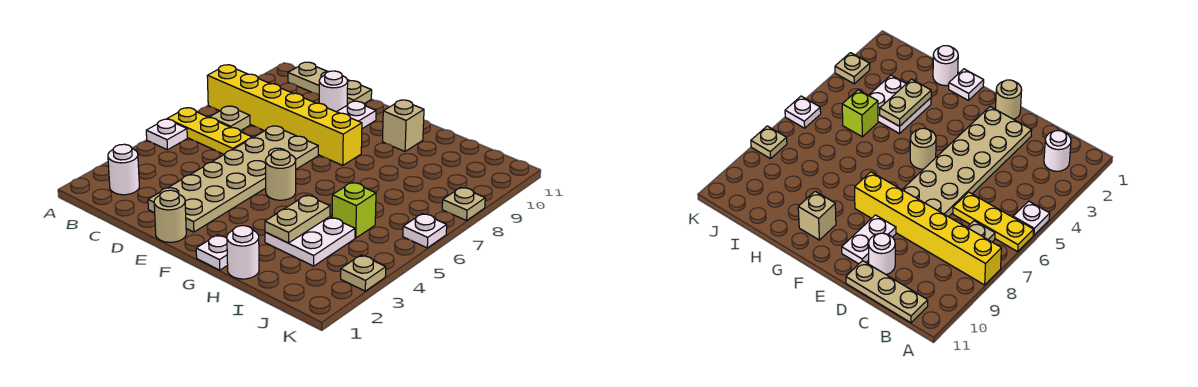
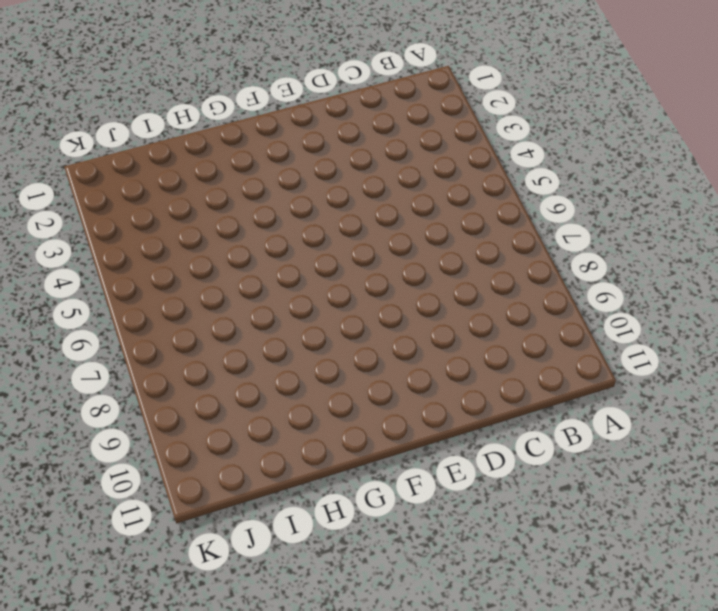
none -> white plate A5 level 1
none -> yellow plate A6:C6 level 1
none -> yellow brick A8:F8 level 1

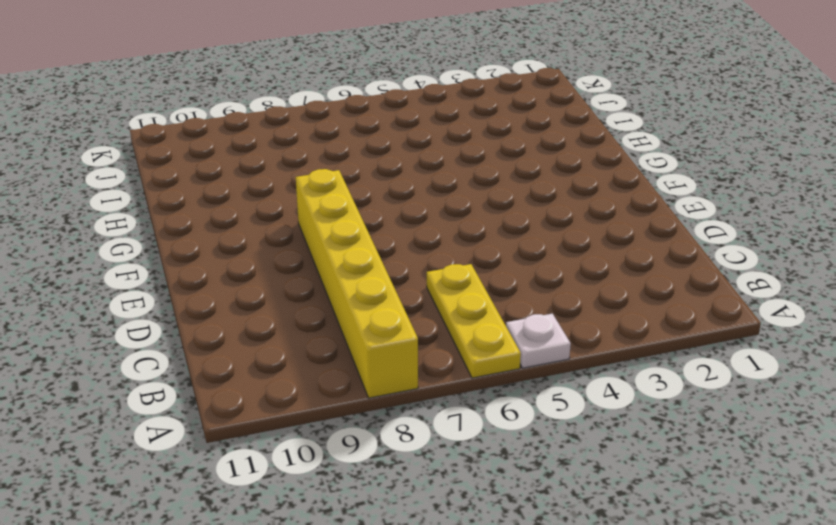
none -> white round brick B2 level 1
none -> tan plate B7 level 1
none -> tan plate B11:D11 level 1

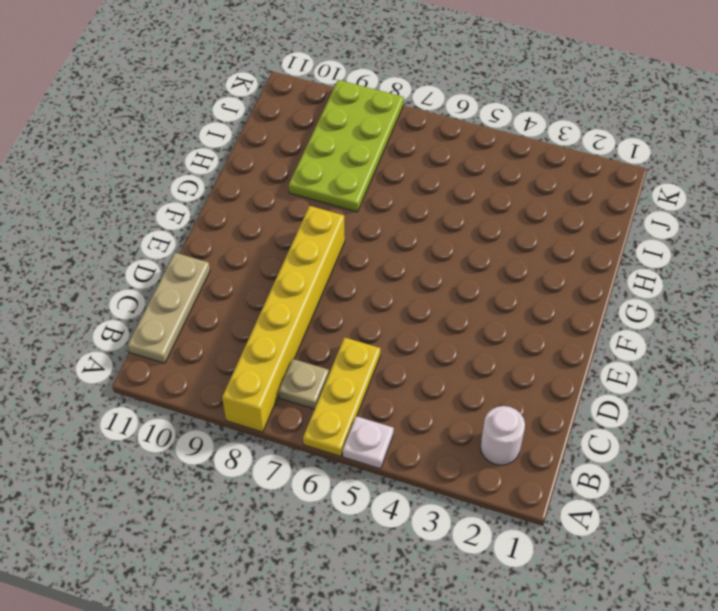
lime plate H8:K9 level 1 -> tan plate K8 level 1
none -> tan plate D2:E7 level 1
none -> white round brick D10 level 1
none -> tan round brick E1 level 1

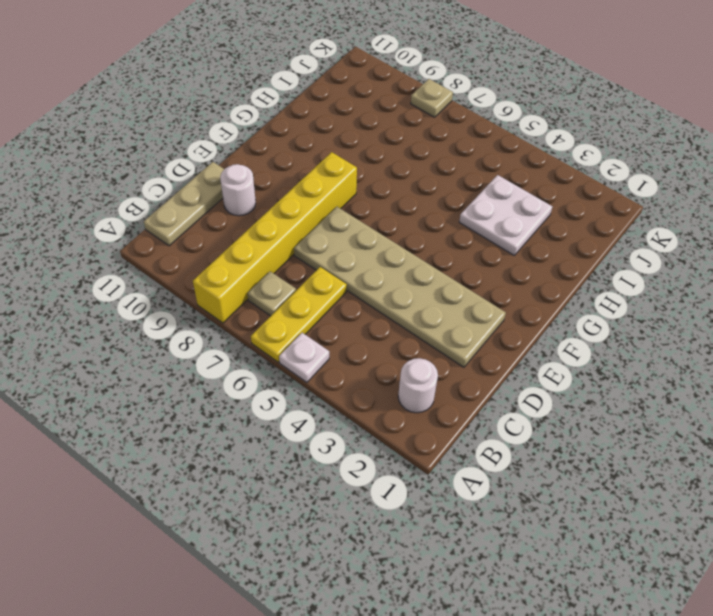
none -> tan round brick E1 level 1
none -> white plate E9:E10 level 1
none -> tan round brick F5 level 1

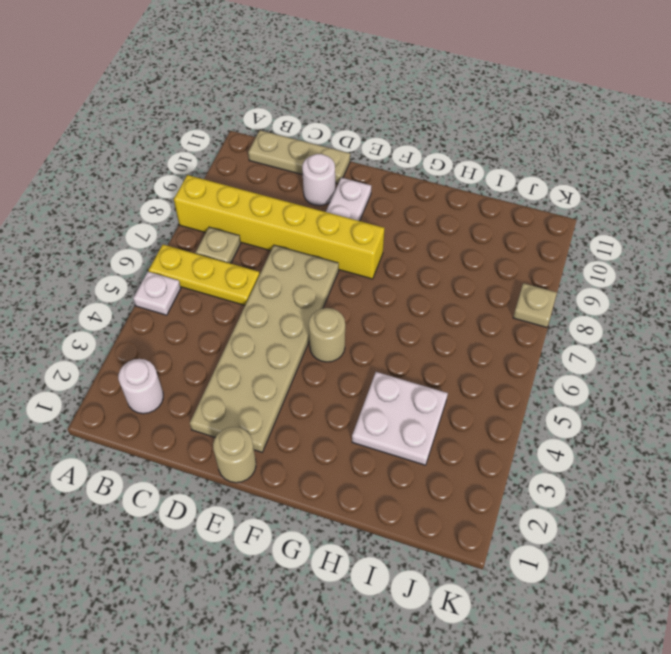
none -> white plate G1 level 1
none -> tan brick G10 level 1
none -> white round brick H1 level 1

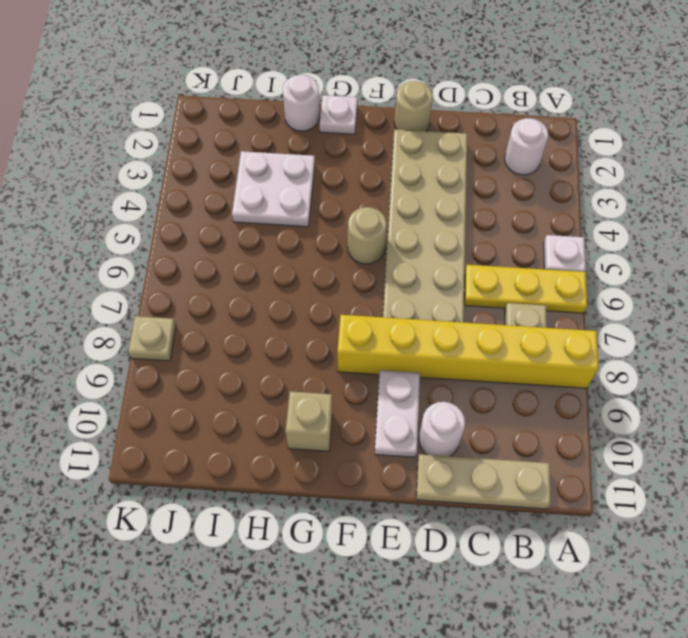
none -> lime brick I5 level 1
none -> tan plate K3 level 1
none -> white plate K6 level 1

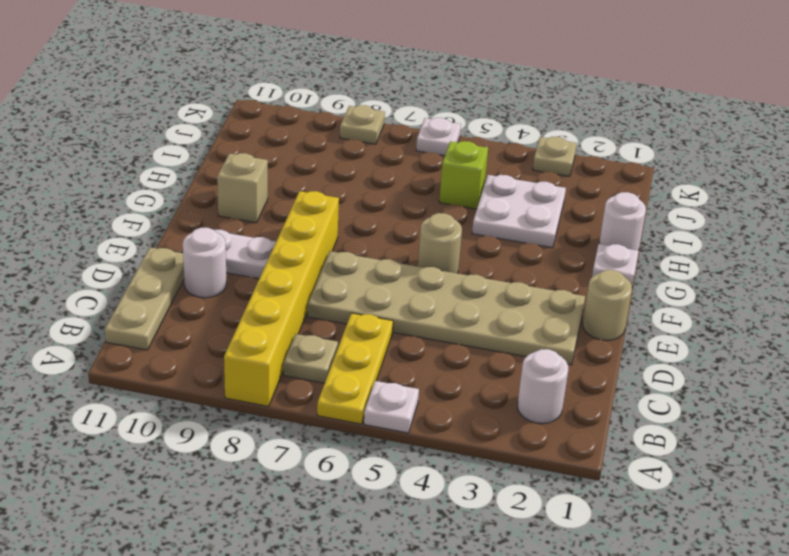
none -> tan plate H3:H4 level 2

